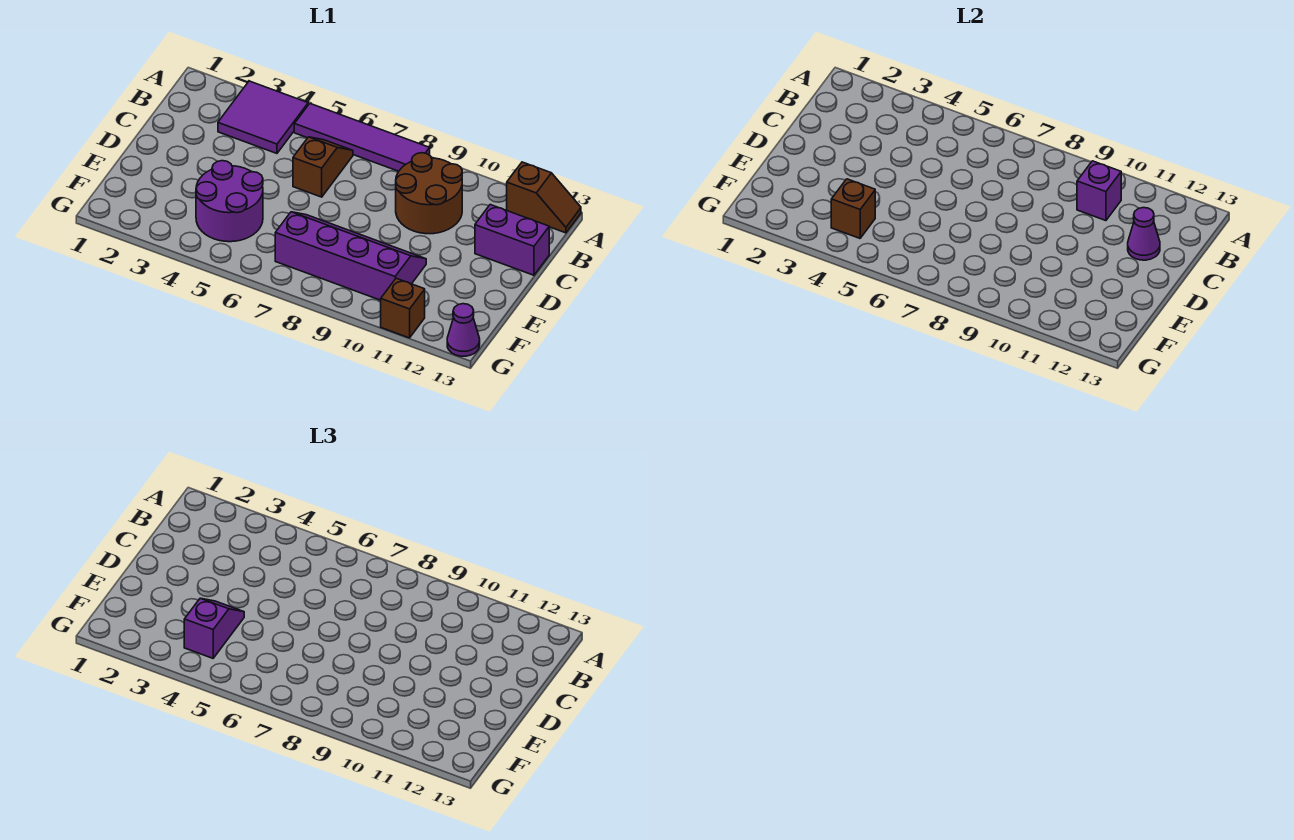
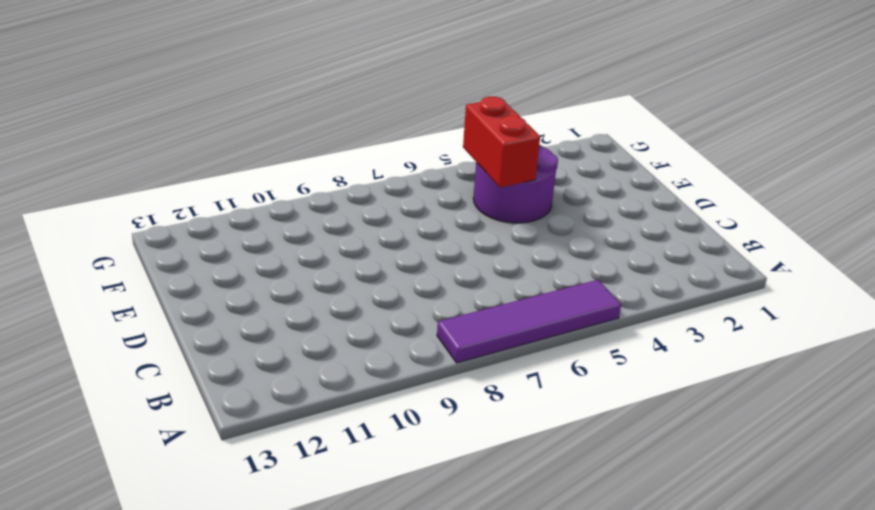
red brick E5:F5 level 2 -> none
none -> purple tile A3:B4 level 1
none -> brown slope A12:A13 level 1 top 12
none -> brown slope B6:C6 level 1 top C

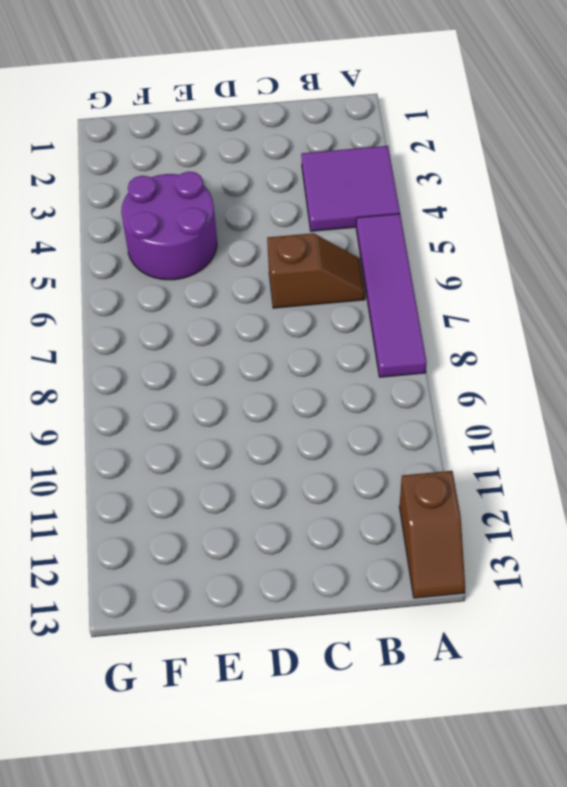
none -> brown round brick B9:C10 level 1
none -> purple brick C12:C13 level 1
none -> purple slope E7:F10 level 1 top F

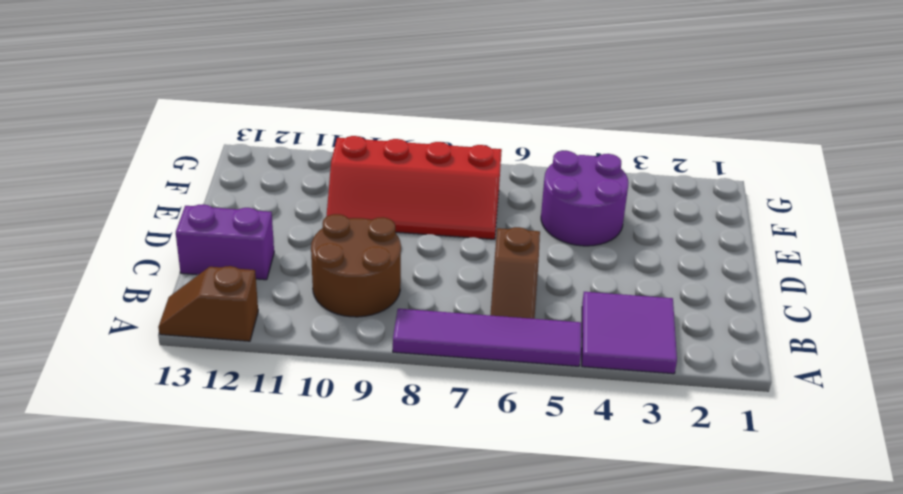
red slope E7:F10 level 1 top F -> purple slope E7:F10 level 1 top F
none -> brown brick G11 level 1
none -> purple cone G13 level 1
none -> purple brick B10 level 2

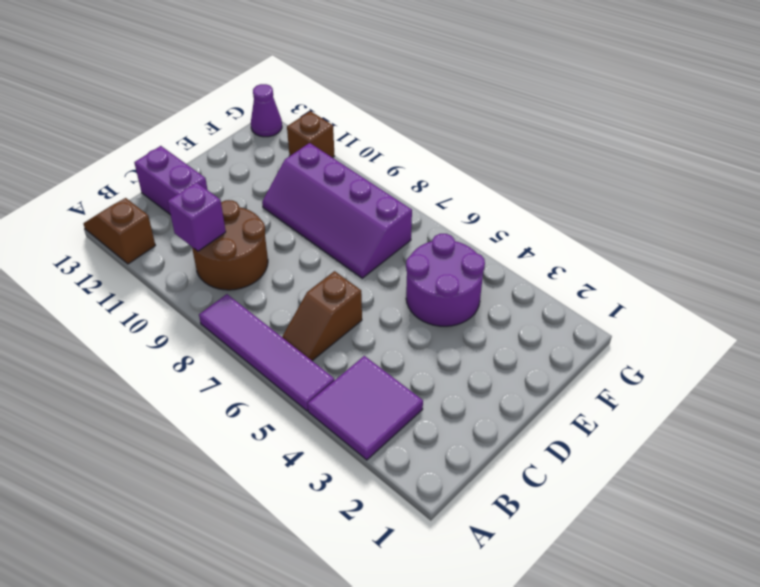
none -> purple cone C12 level 2
none -> brown brick F4 level 2
none -> purple slope E4:F4 level 3 top F

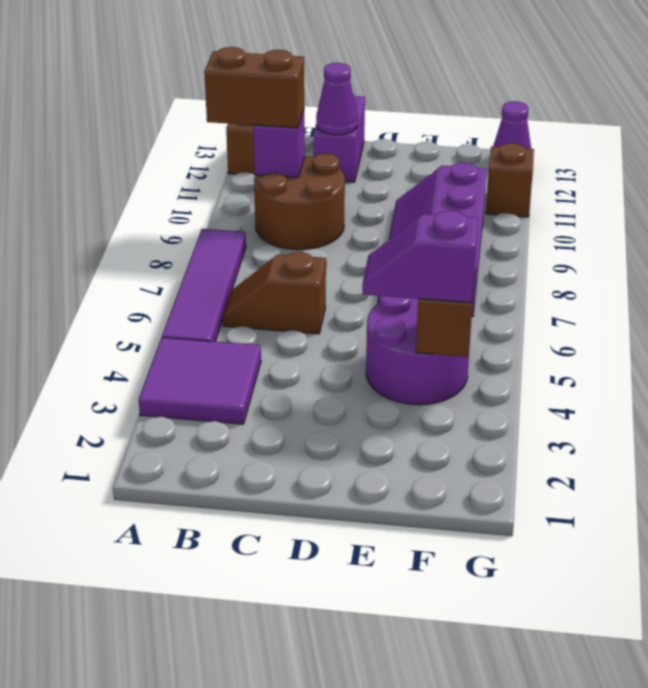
brown brick A10:B10 level 3 -> none

